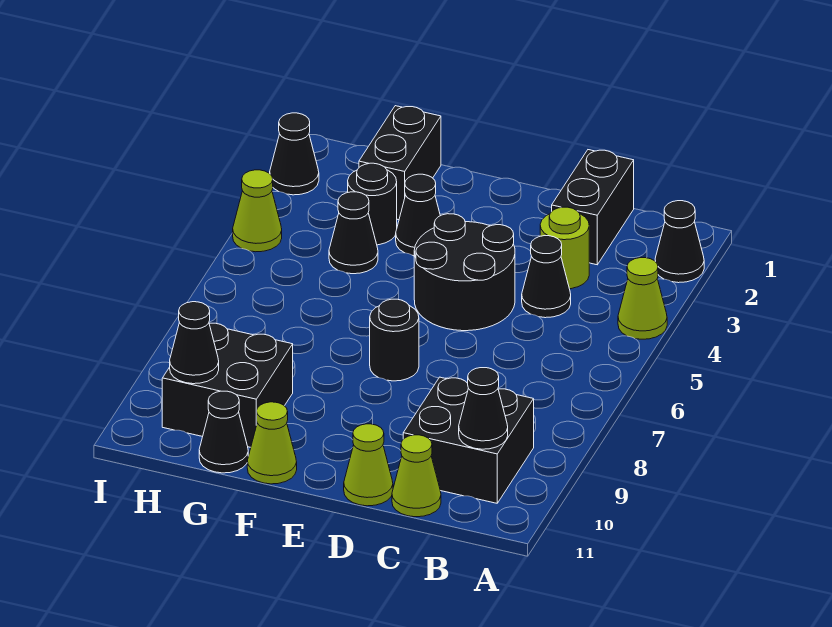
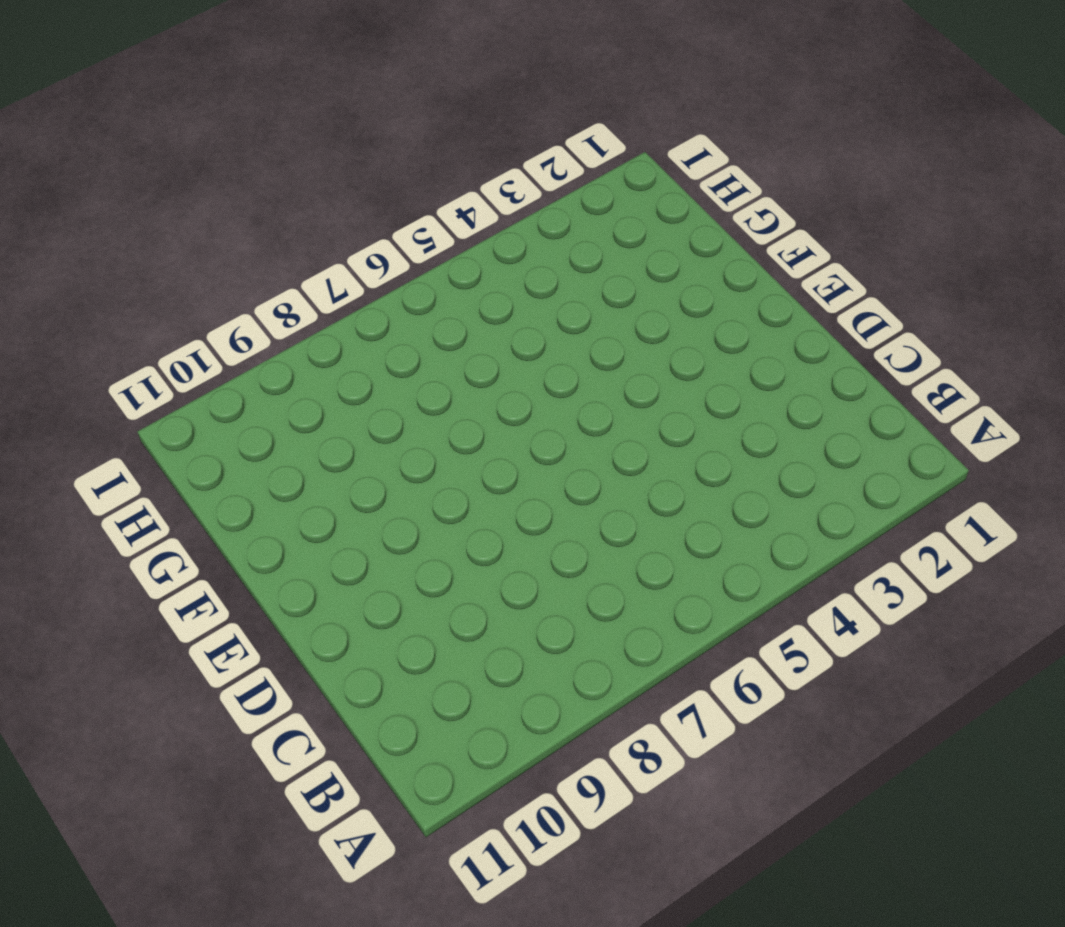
none -> black cone A2 level 1
none -> lime cone A4 level 1
none -> black brick B9:C10 level 1

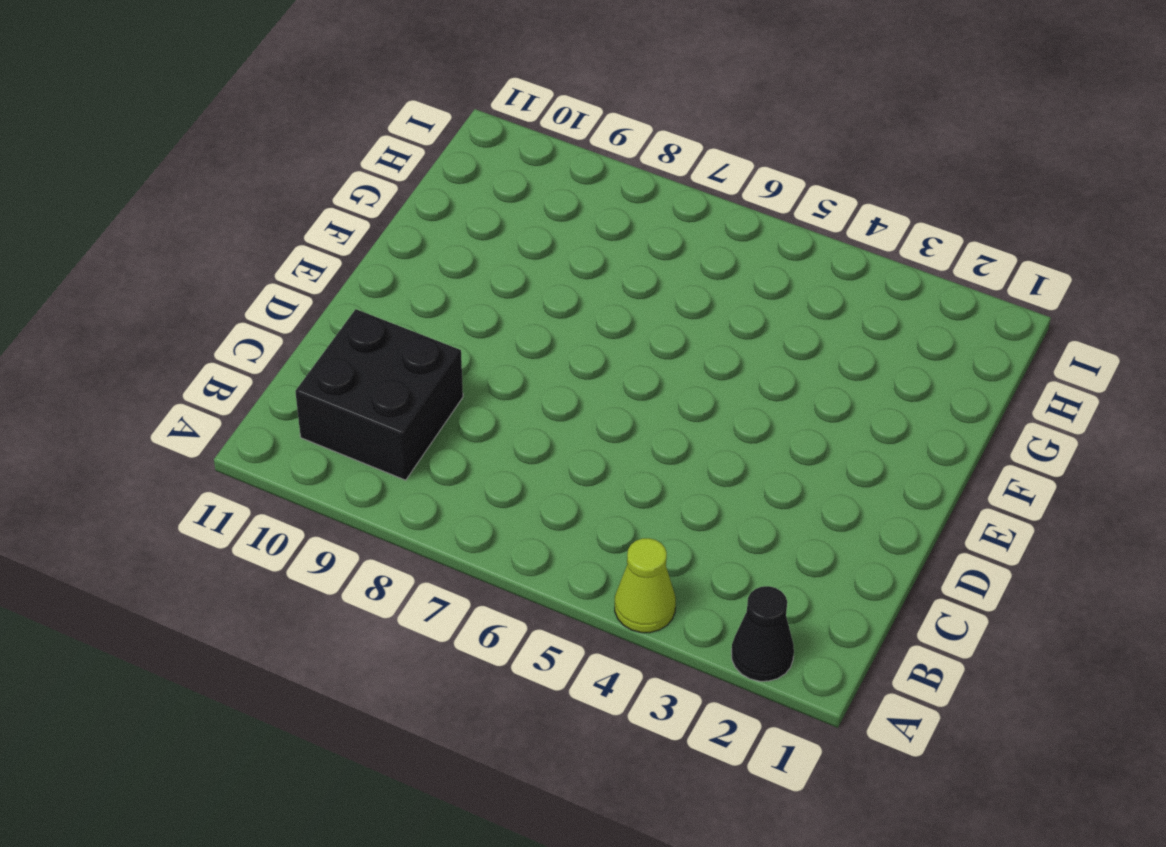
none -> black brick C1:C2 level 1
none -> lime round brick C3 level 1
none -> black cone C4 level 1

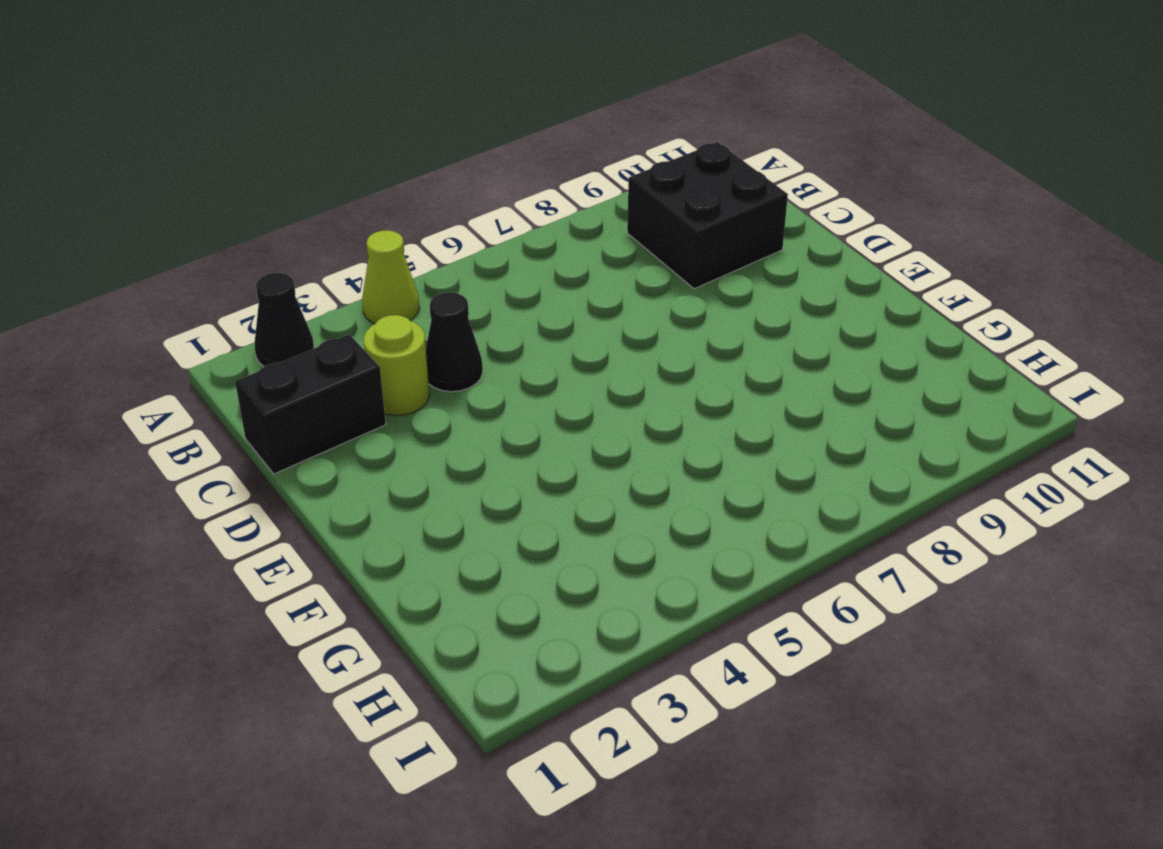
none -> lime cone C11 level 1
none -> black round brick D4:E5 level 1
none -> lime cone D11 level 1

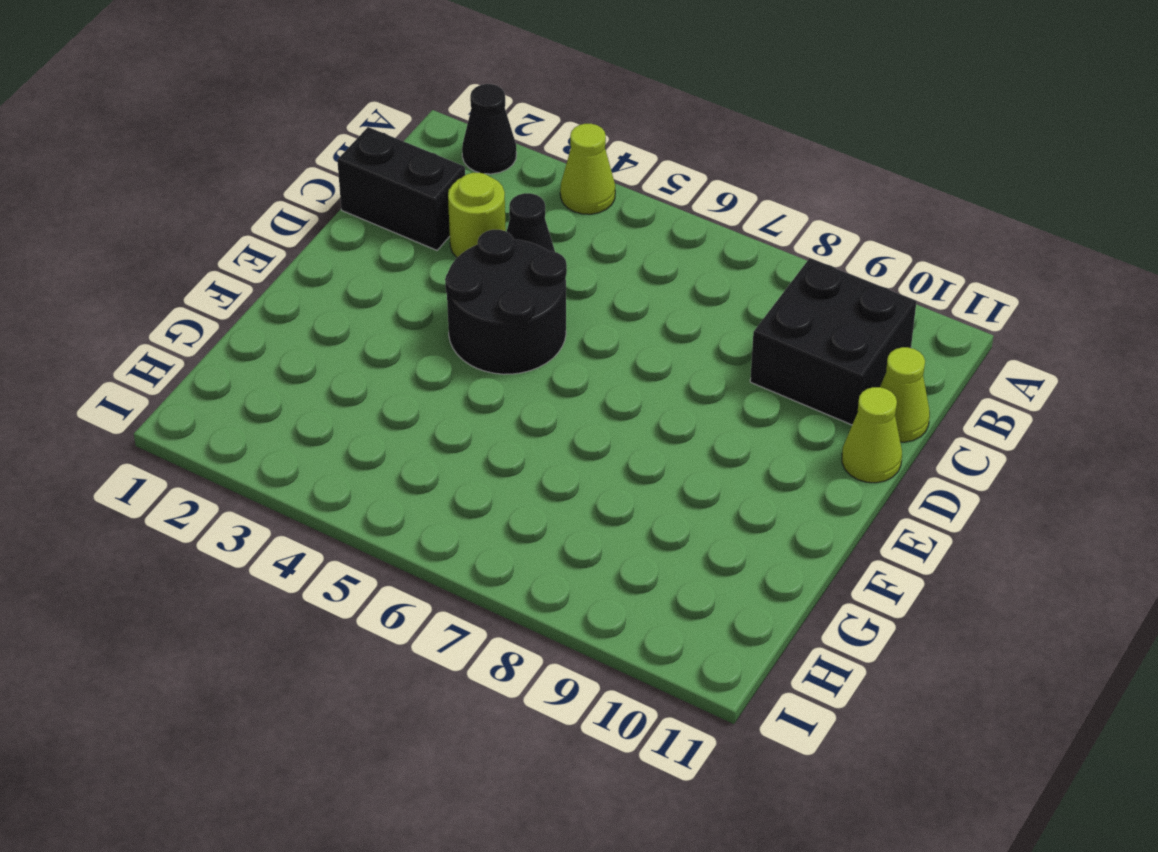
none -> black round brick E7 level 1
none -> black cone F3 level 1
none -> lime cone F11 level 1

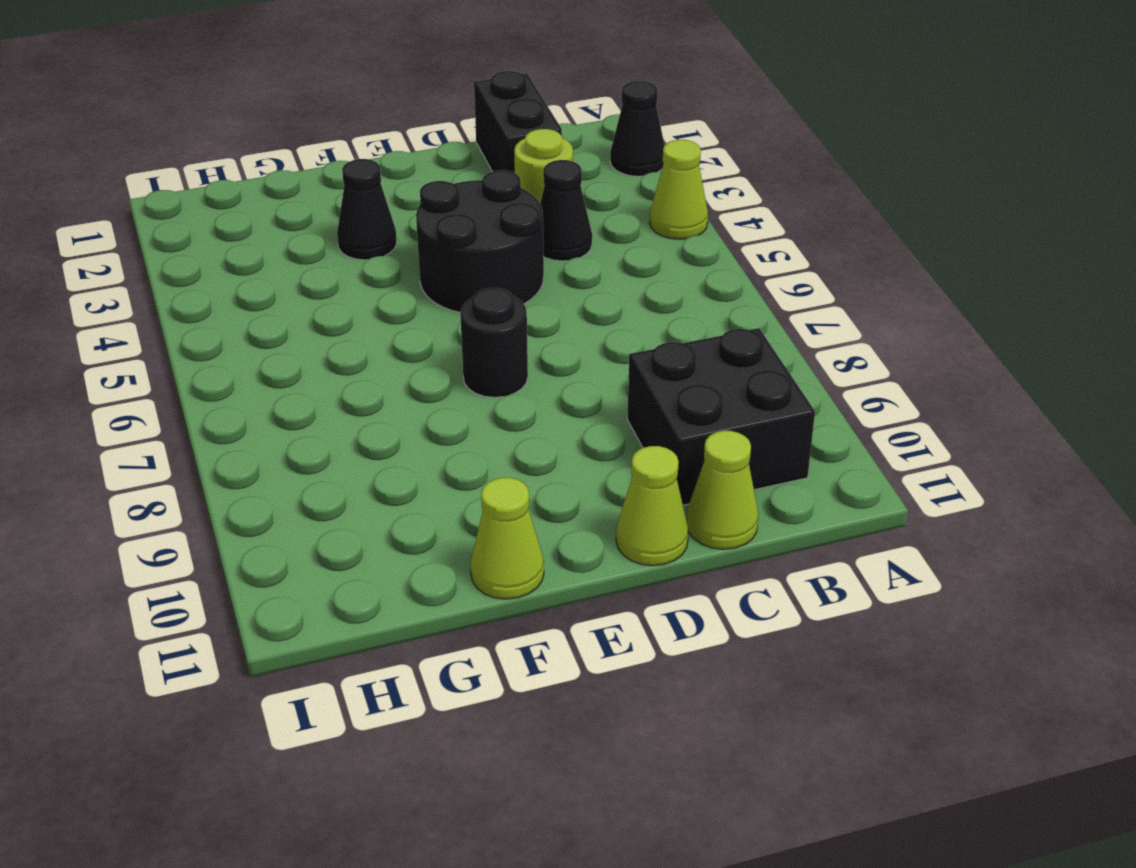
none -> black brick G1:G2 level 1
none -> black round brick G3 level 1
none -> black cone G4 level 1

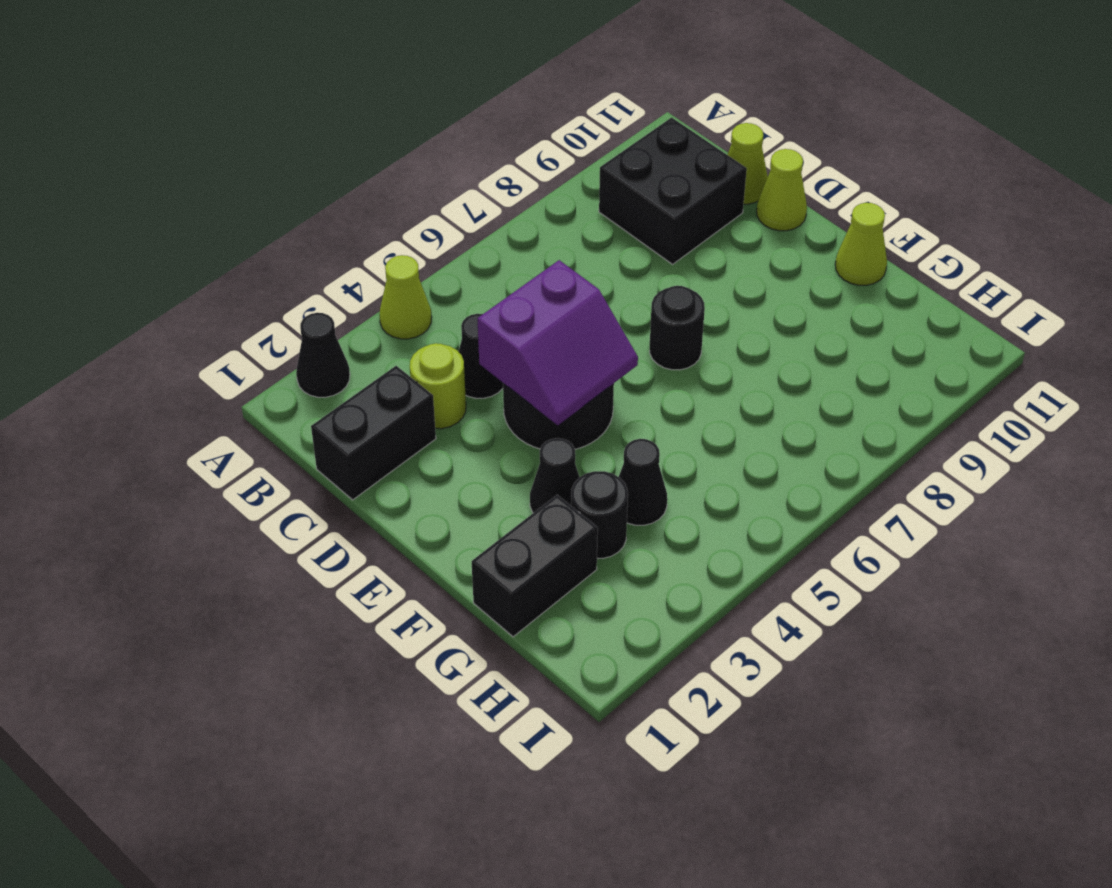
purple slope D4:E5 level 2 top D -> none
none -> black brick G9:H10 level 1
none -> black cone G11 level 1
none -> black cone I2 level 1

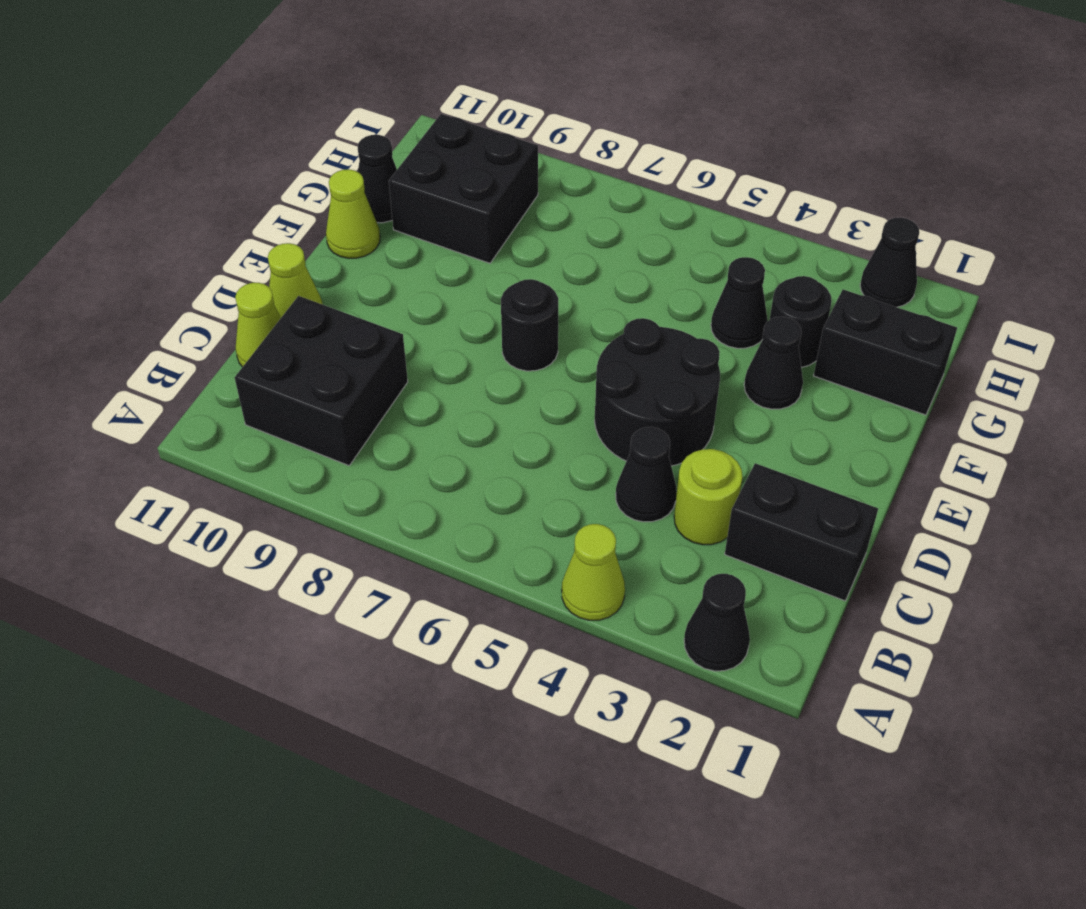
none -> lime cone I4 level 1
none -> black cone B10 level 2
none -> black cone H10 level 2

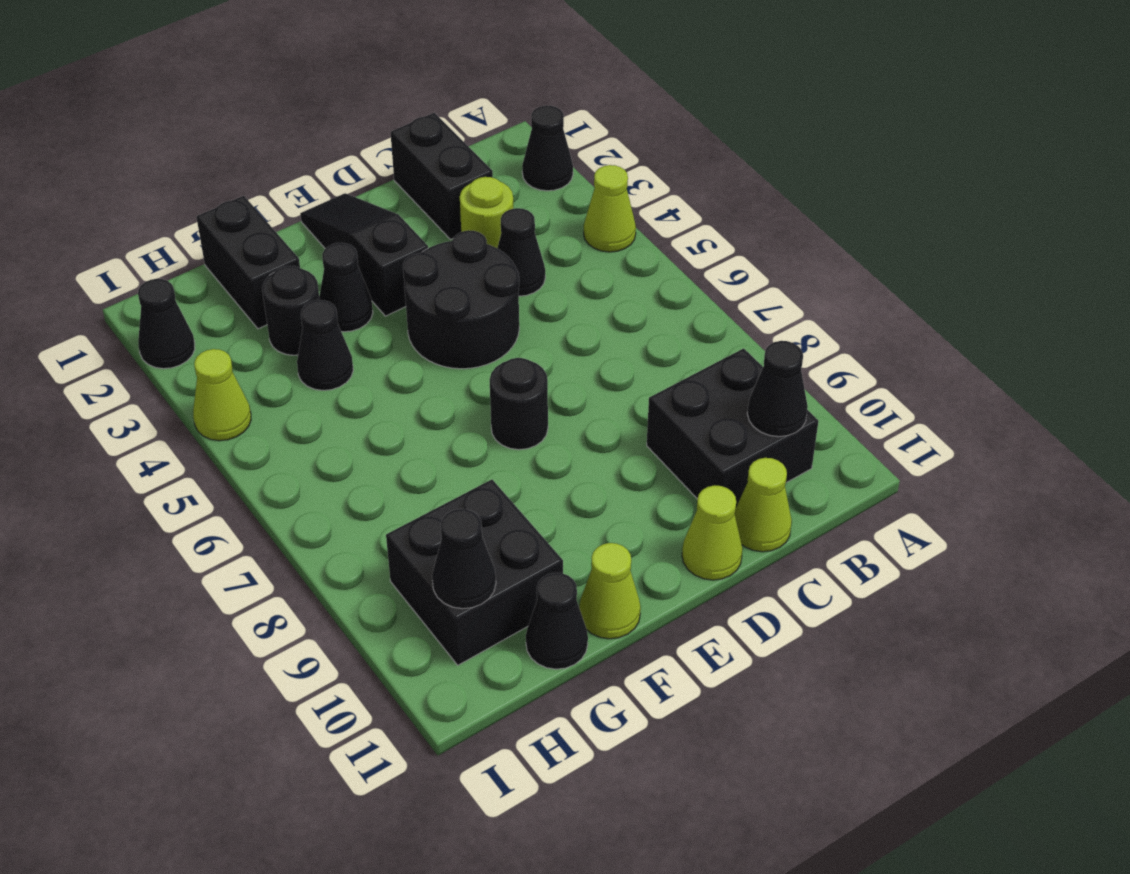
black slope E1:E3 level 1 top 3 -> none

